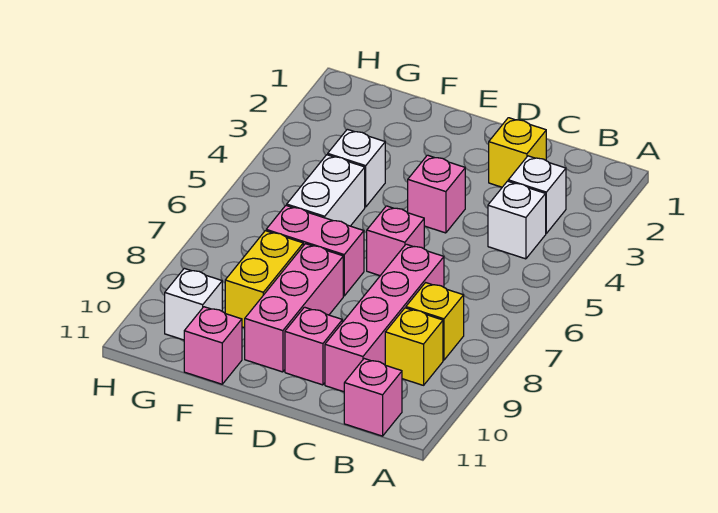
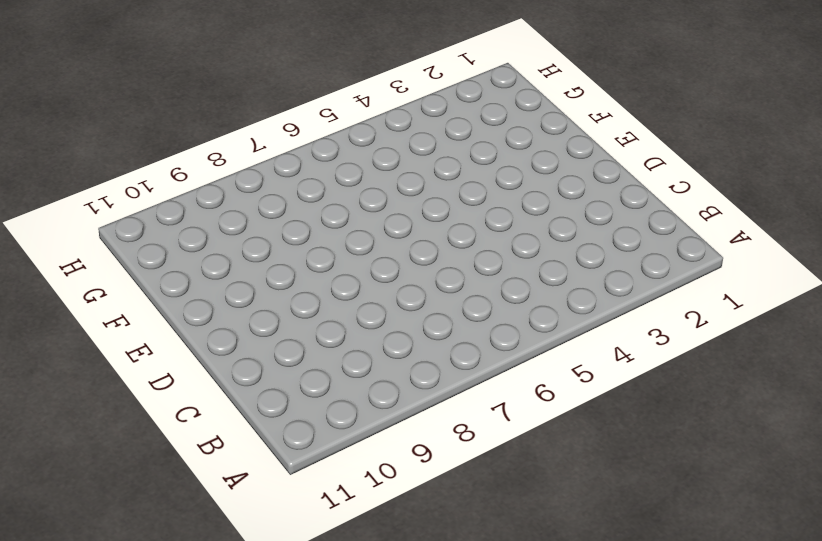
none -> white brick B3 level 1
none -> white brick B4 level 1
none -> yellow brick B8 level 1

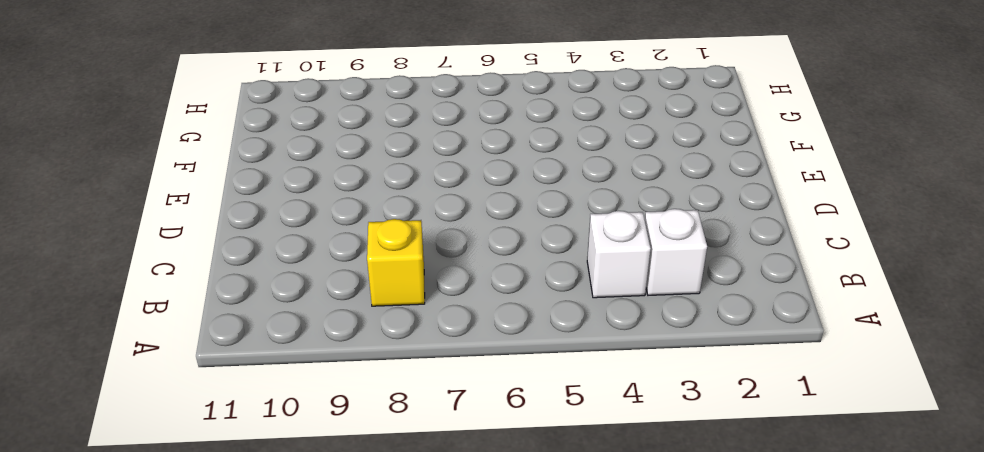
none -> yellow brick B9 level 1
none -> pink brick B11 level 1
none -> yellow brick C2 level 1

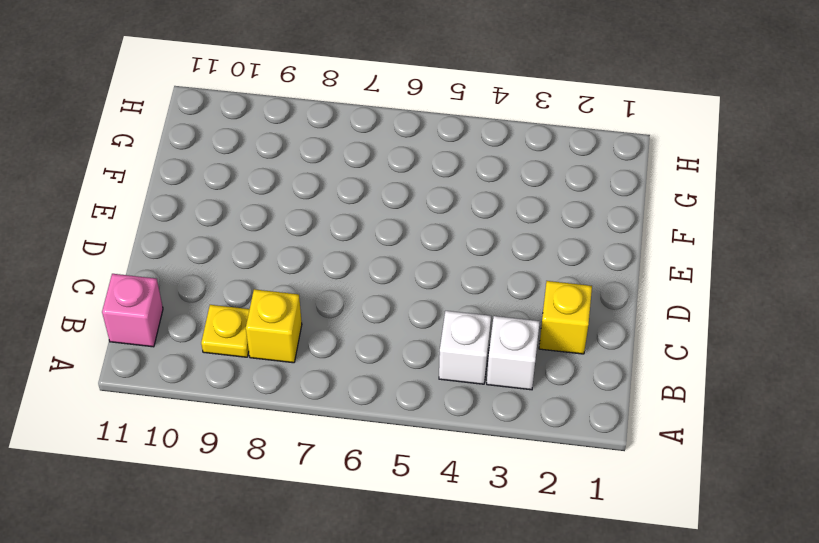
yellow plate B9 level 1 -> yellow brick B9 level 1
none -> pink brick C7:C10 level 1
none -> pink brick D4 level 1
none -> pink brick D6 level 1

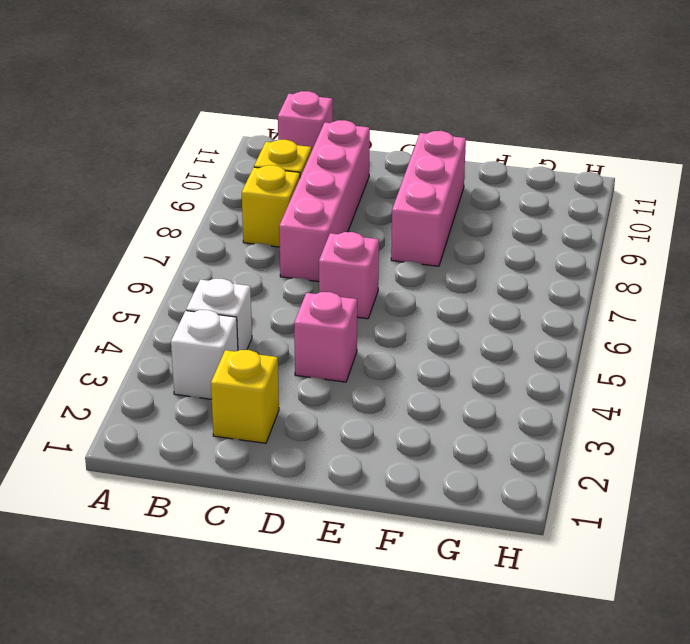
none -> pink brick D10 level 1
none -> pink brick E7:F7 level 1
none -> white brick F4 level 1

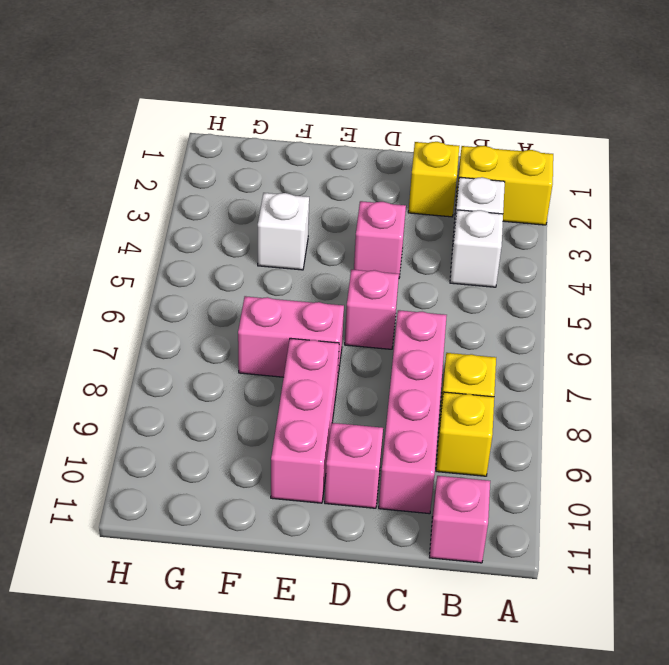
yellow brick A2:B2 level 1 -> yellow brick F8:F9 level 1
none -> white brick F5:F6 level 1
none -> pink brick F11 level 1
none -> white brick G10 level 1

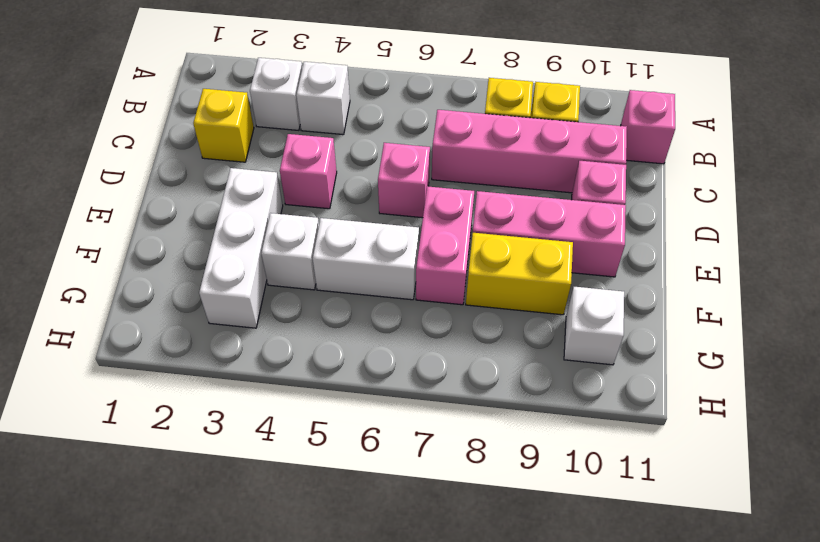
white brick E3:G3 level 1 -> none
none -> pink brick F11 level 1

